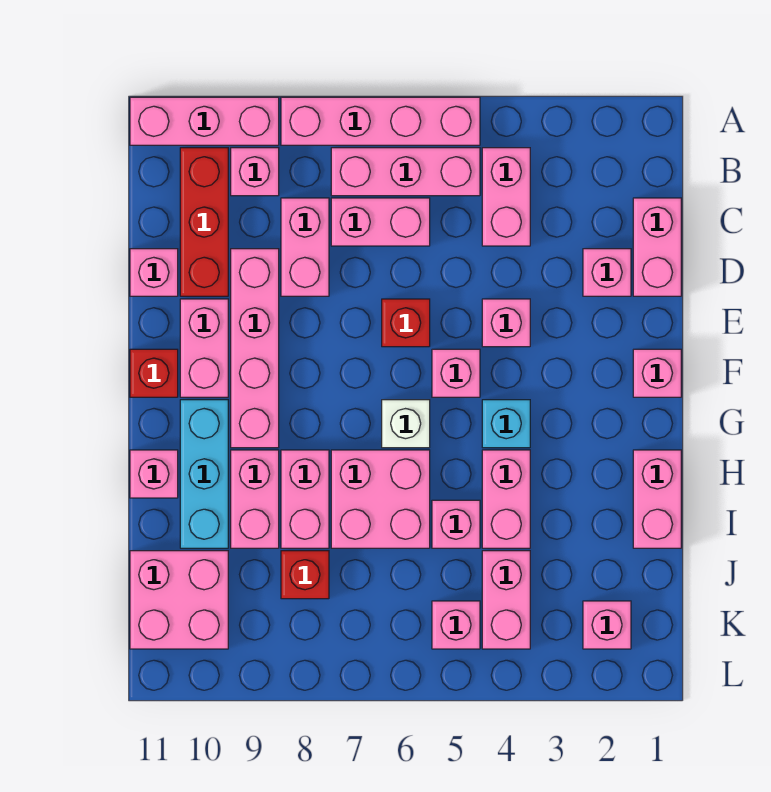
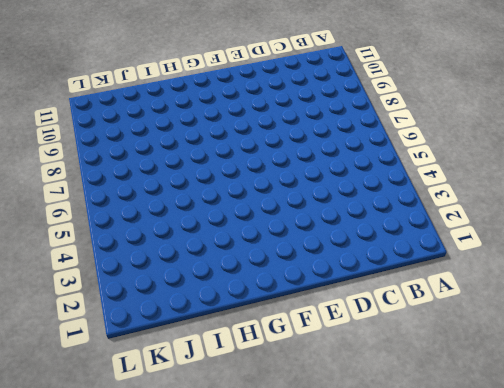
none -> pink brick A5:A8 level 1
none -> pink brick A9:A11 level 1
none -> pink brick B4:C4 level 1
none -> pink brick B5:B7 level 1

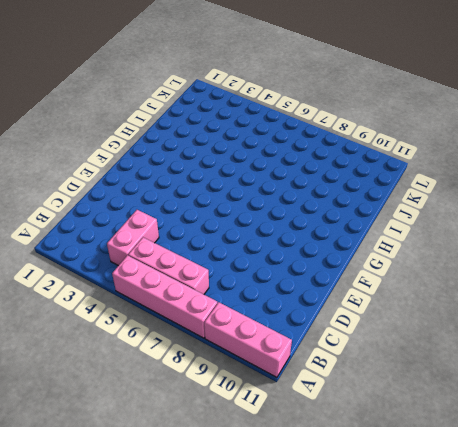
none -> pink brick B9 level 1
none -> red brick B10:D10 level 1
none -> pink brick C1:D1 level 1
none -> pink brick C6:C7 level 1

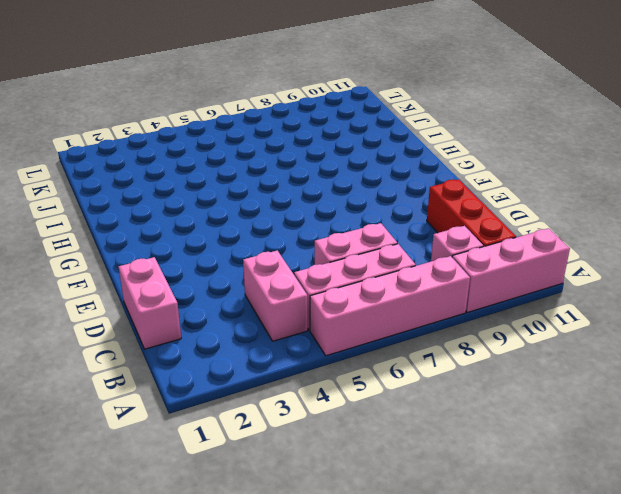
none -> pink brick C8:D8 level 1
none -> pink brick D2 level 1
none -> pink brick D9:G9 level 1
none -> pink brick D11 level 1

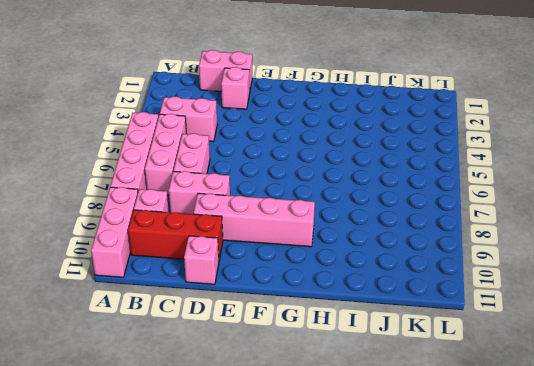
none -> pink brick E4 level 1
none -> red brick E6 level 1
none -> pink brick E10:F10 level 1
none -> pink brick F1 level 1

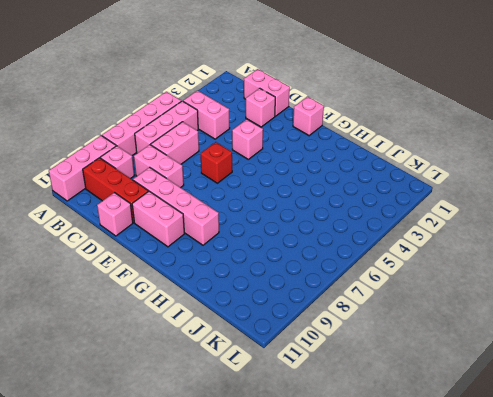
none -> pink brick F5 level 1
none -> red brick F11 level 1
none -> cyan brick G4 level 1
none -> white brick G6 level 1

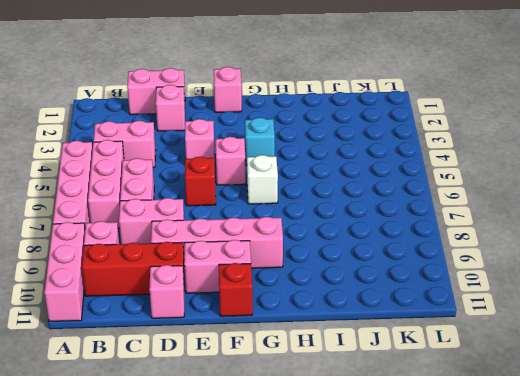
none -> cyan brick G10:I10 level 1
none -> pink brick H1:I1 level 1
none -> pink brick H4:I4 level 1
none -> pink brick H6:I7 level 1

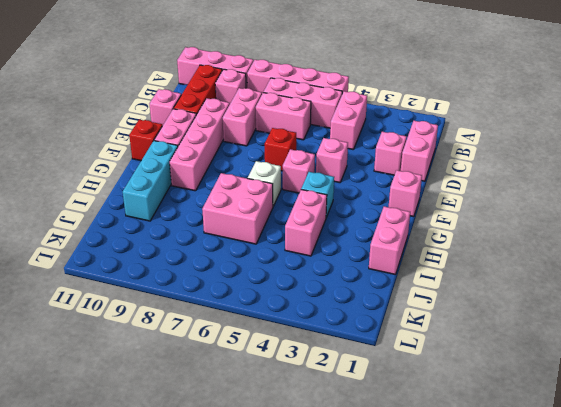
none -> pink brick H8:I8 level 1
none -> pink brick H9:I9 level 1
none -> pink brick H11 level 1
none -> pink brick I5 level 1

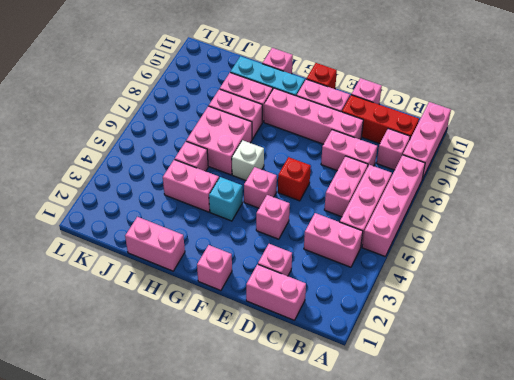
none -> pink brick J4:K4 level 1
none -> red brick J8 level 1
none -> pink brick J10:K11 level 1
none -> pink brick K2 level 1

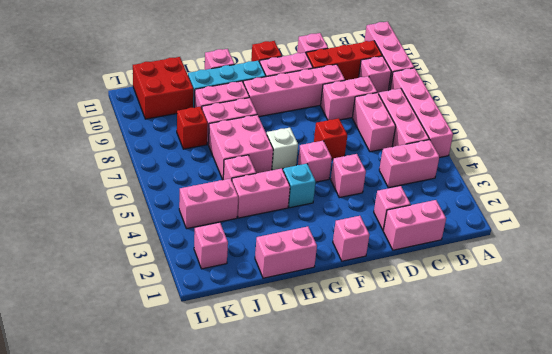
red brick J10:K11 level 1 -> pink brick J10:K11 level 1
none -> pink brick K5 level 1

